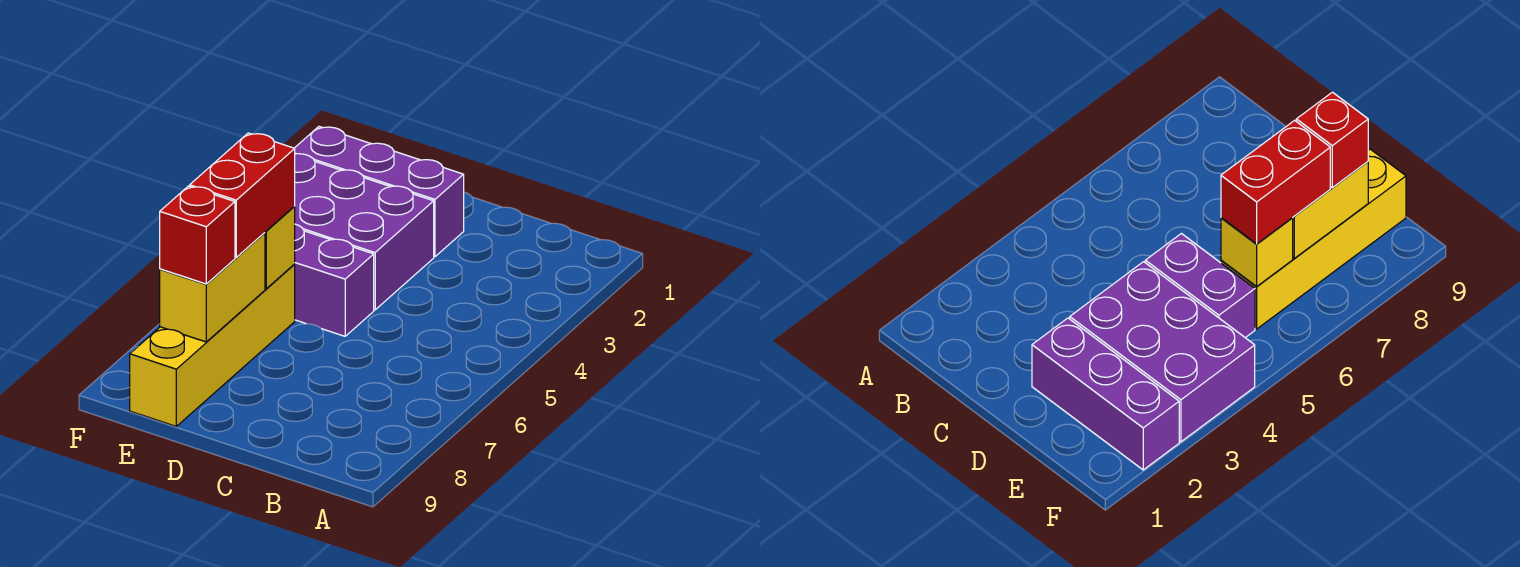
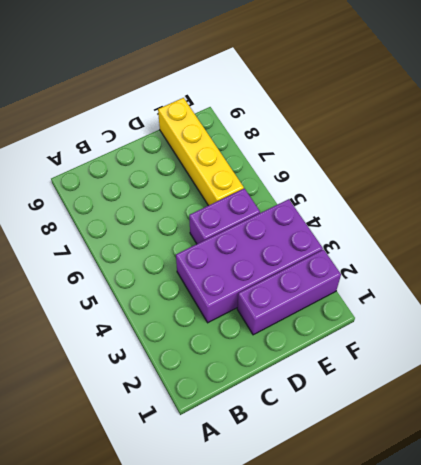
purple brick C3:F4 level 1 -> purple brick D3:F4 level 1
none -> yellow brick E6 level 2
none -> yellow brick E7:E8 level 2

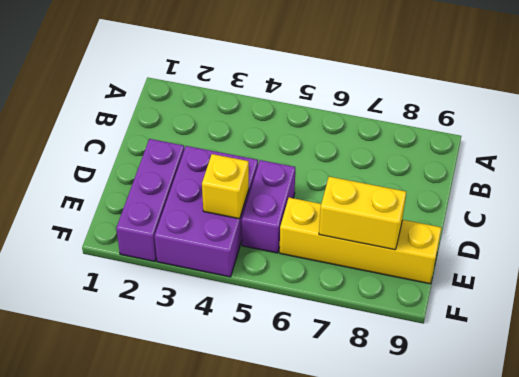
yellow brick E4 level 2 -> yellow brick E6 level 2
none -> red brick E6:E7 level 3
none -> red brick E8 level 3

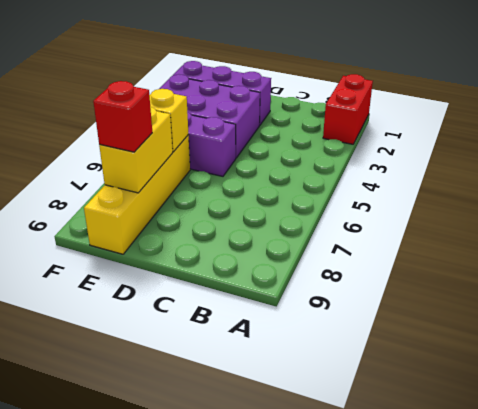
red brick A1:A2 level 1 -> red brick E6:E7 level 3

